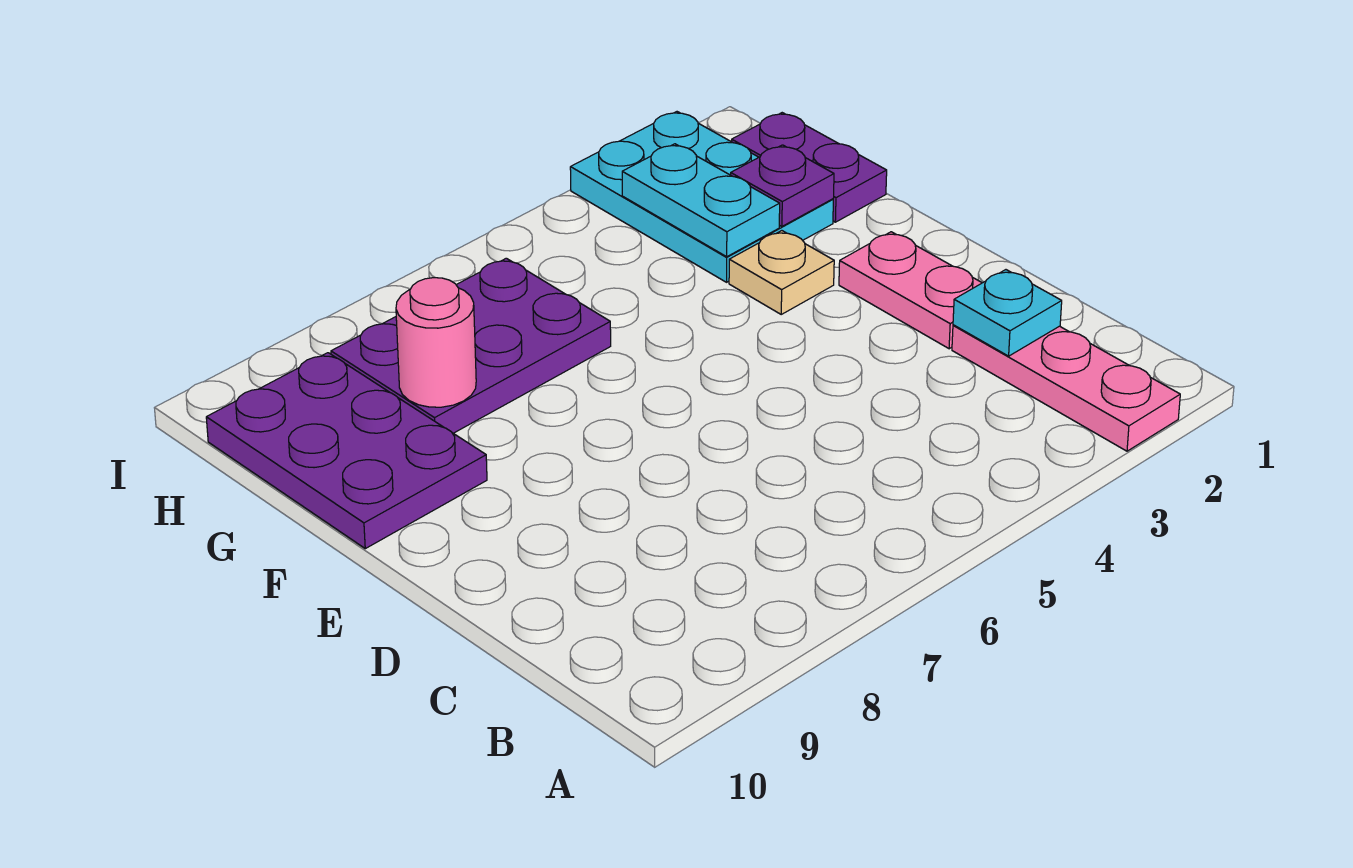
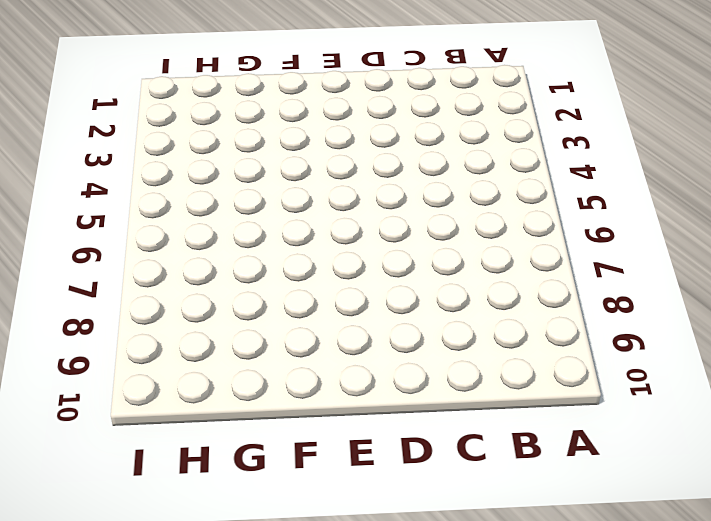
none -> pink plate A2:C2 level 1
none -> pink plate D2:E2 level 1

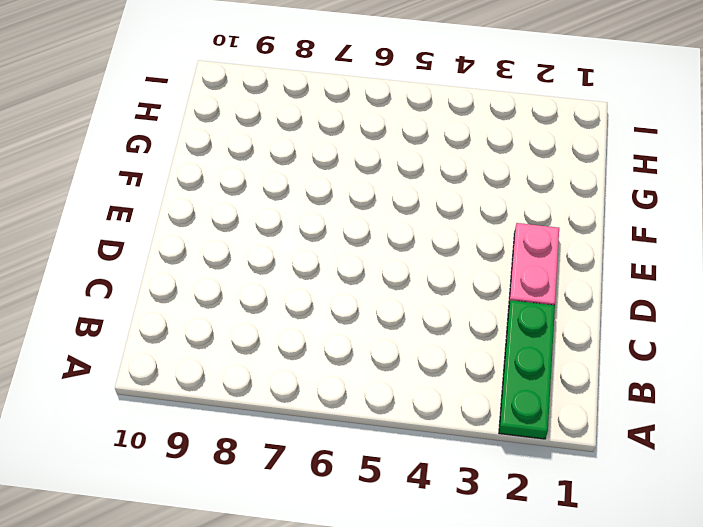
green plate A2:C2 level 1 -> pink plate A2:C2 level 1
none -> tan plate F3 level 1
none -> purple plate F9:H10 level 1

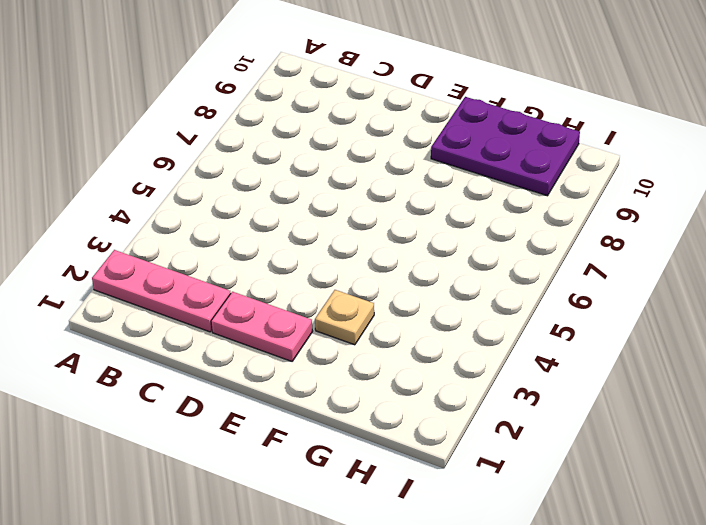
none -> purple plate G1:H1 level 1
none -> cyan plate G2:I3 level 1

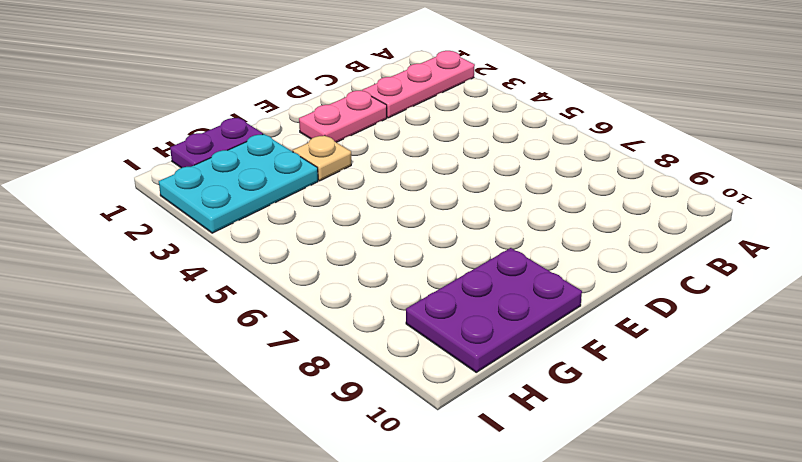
none -> purple plate G6:H8 level 1
none -> cyan plate C2 level 2

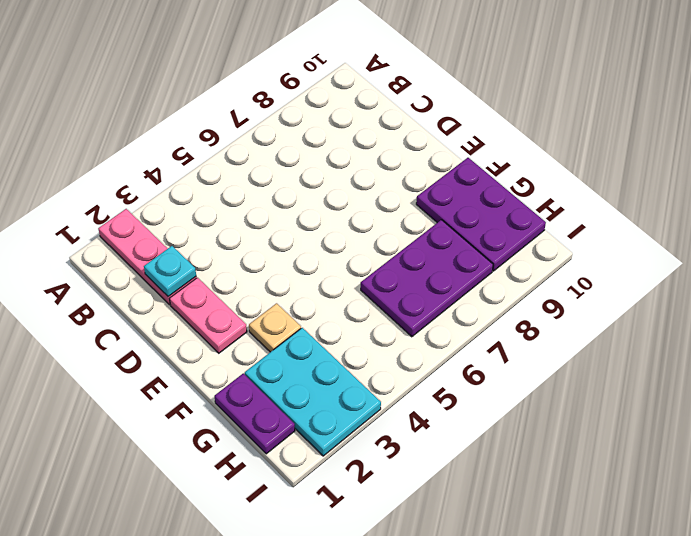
none -> purple plate G2 level 2
none -> cyan plate G3:H3 level 2

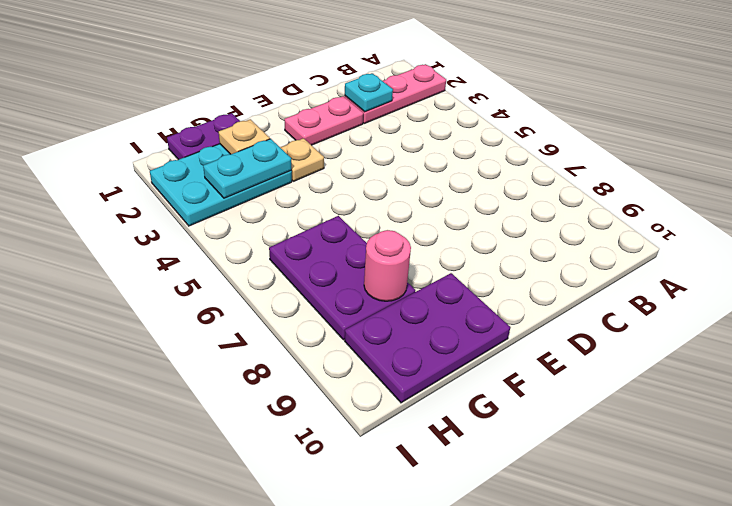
tan plate G2 level 2 -> purple plate G2 level 2

